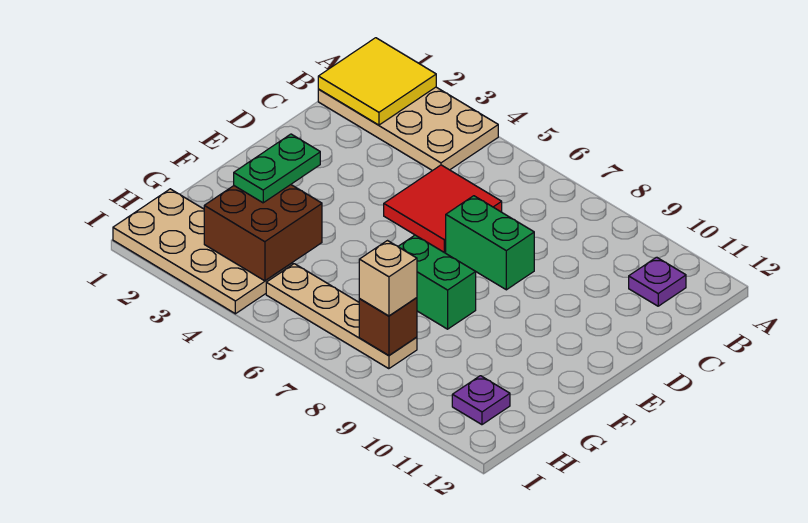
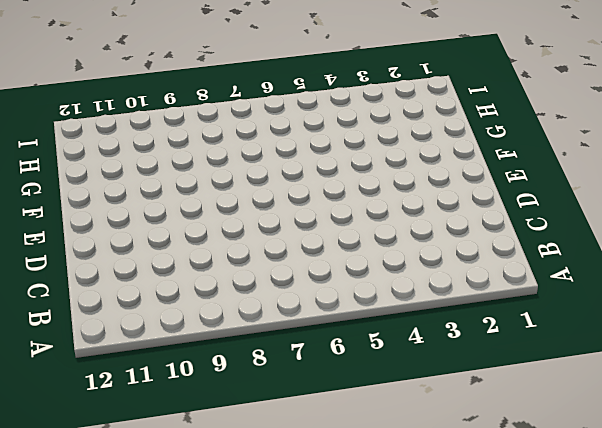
none -> tan plate A1:B4 level 1
none -> purple plate B11 level 1
none -> red tile C5:D6 level 1

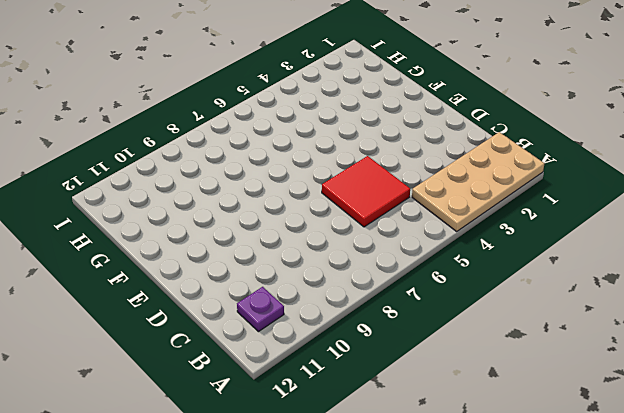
none -> green brick D7:D8 level 1
none -> green brick F7:F8 level 1
none -> tan plate H1:I4 level 1

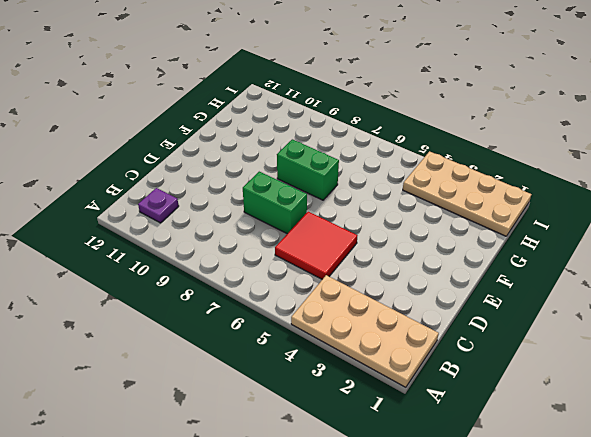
none -> tan plate H5:H8 level 1
none -> purple plate H11 level 1
none -> yellow tile A1:B2 level 2

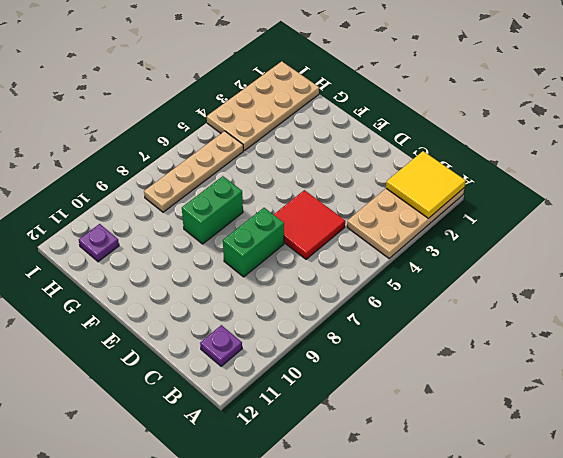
none -> brown brick G3:H4 level 2
none -> brown brick H8 level 2
none -> green plate F3:G3 level 3

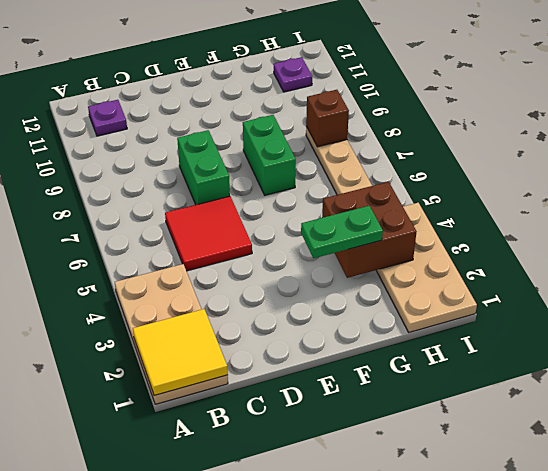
none -> tan brick H8 level 3

